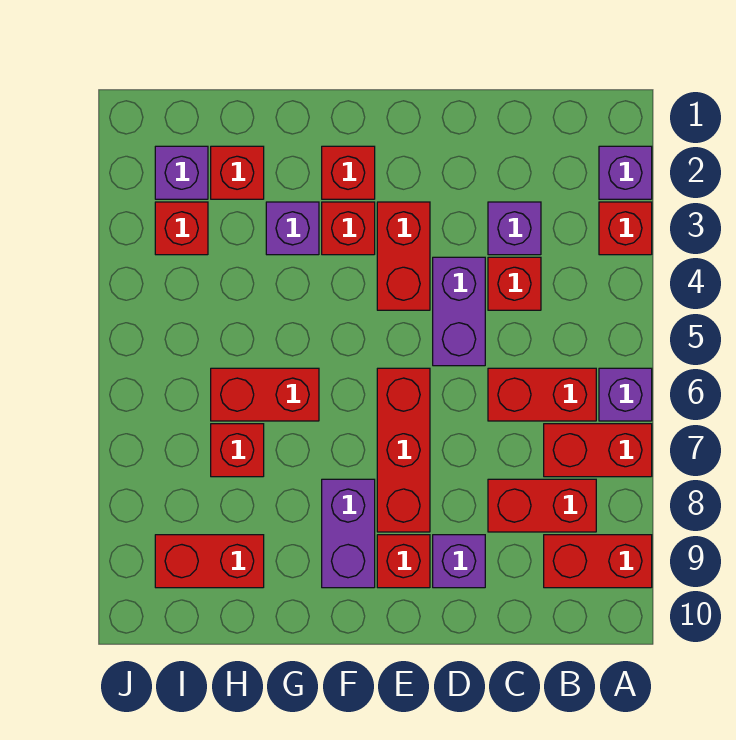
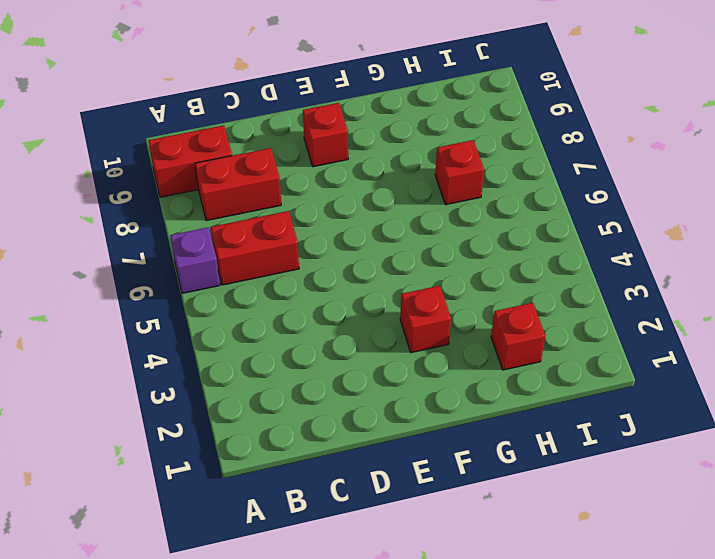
none -> purple brick A2 level 1
none -> red brick A3 level 1
none -> red brick A7:B7 level 1

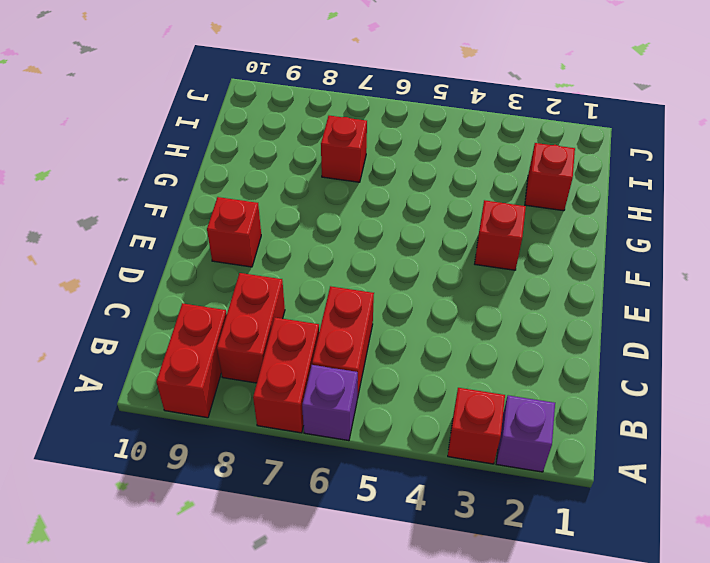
none -> purple brick C3 level 1
none -> red brick C4 level 1
none -> purple brick D4:D5 level 1

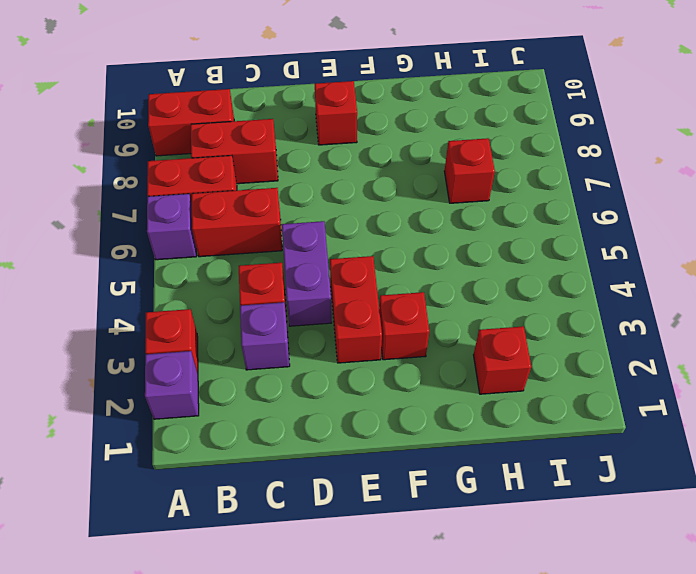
none -> purple brick D9 level 1
none -> red brick E6:E8 level 1
none -> red brick F2 level 1

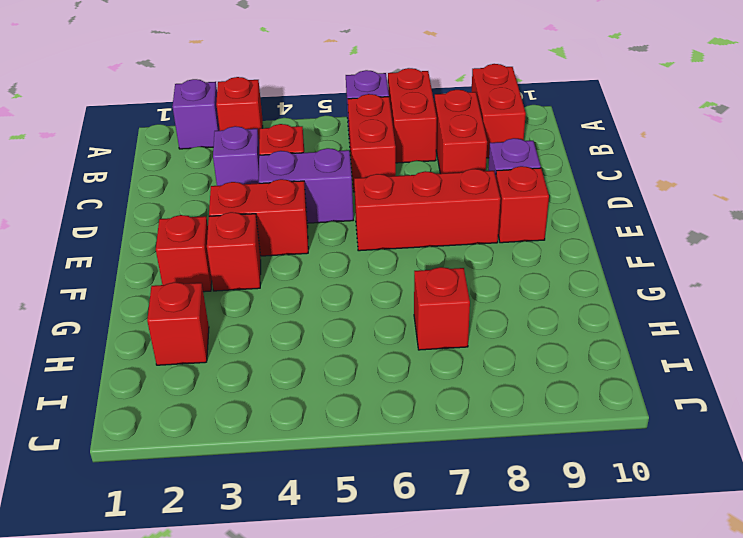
none -> purple brick F8:F9 level 1
none -> purple brick G3 level 1
none -> red brick G6:H6 level 1

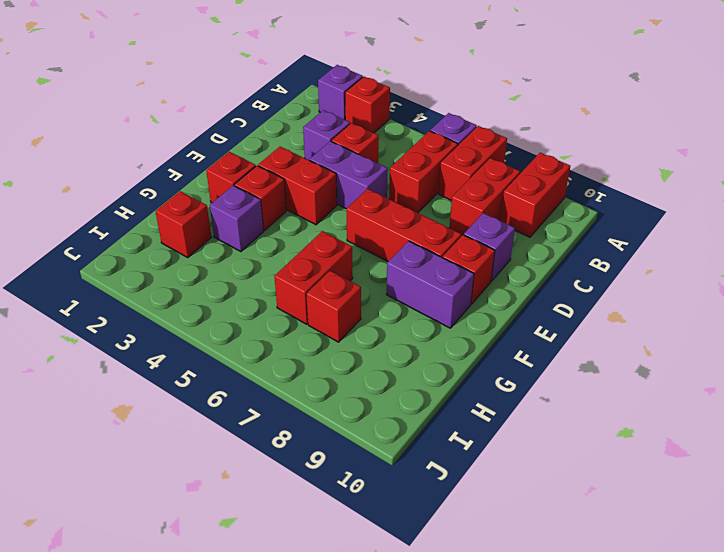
none -> red brick H9:I9 level 1
none -> purple brick I2 level 1
none -> red brick I3 level 1

